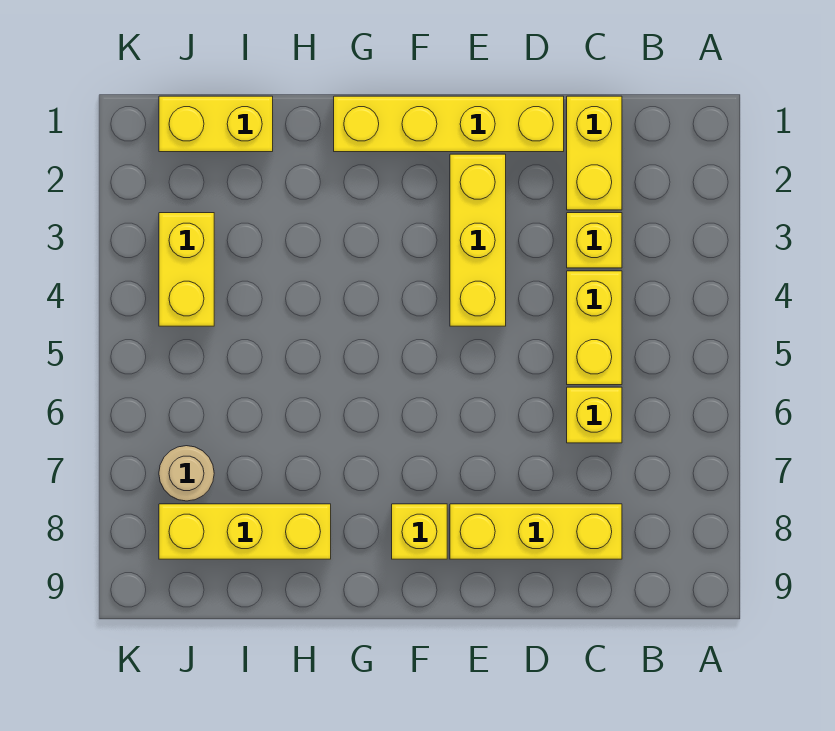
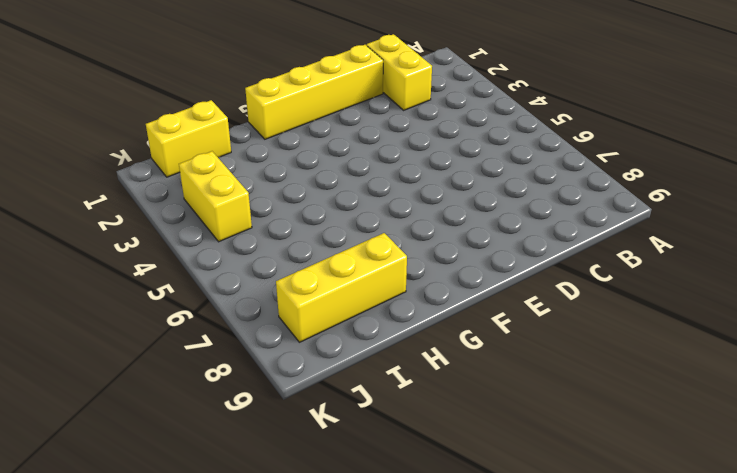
none -> yellow brick C3 level 1
none -> yellow brick C4:C5 level 1
none -> yellow brick C6 level 1

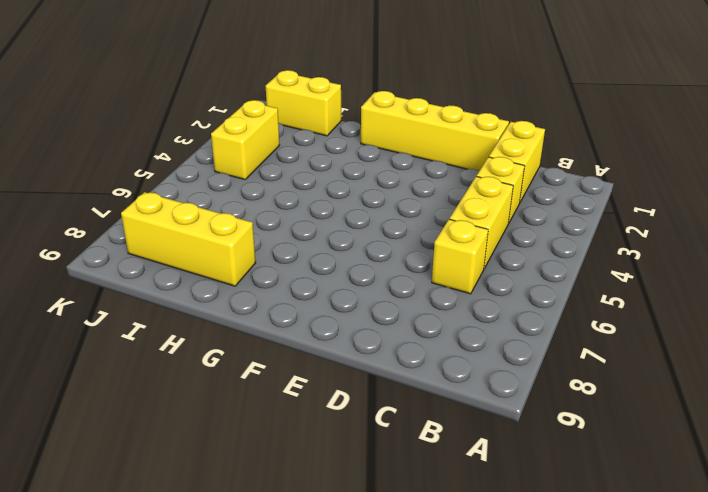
none -> yellow brick C8:E8 level 1
none -> yellow brick E2:E4 level 1
none -> yellow brick F8 level 1

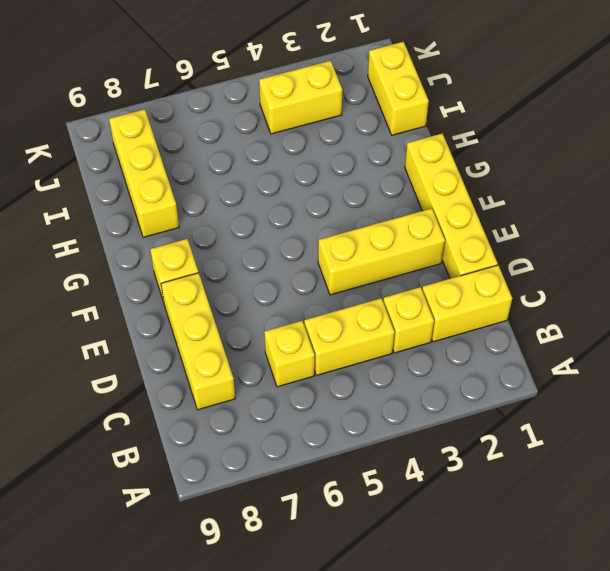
none -> tan round brick J7 level 1

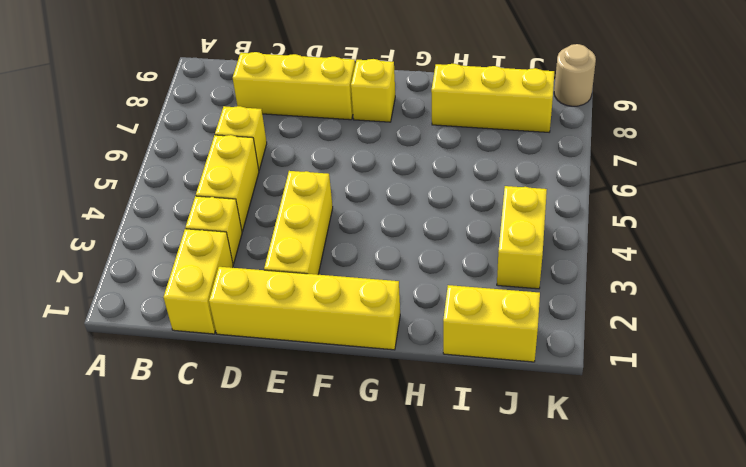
tan round brick K9 level 1 -> tan round brick J7 level 1

